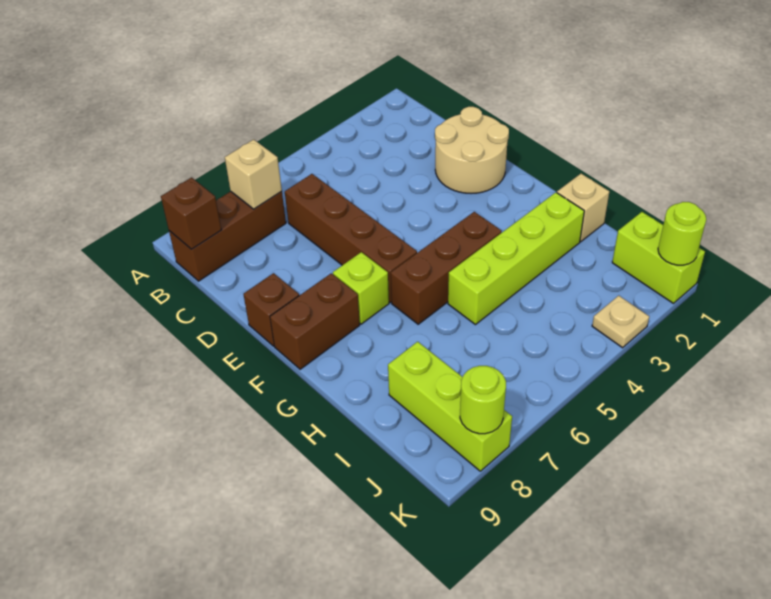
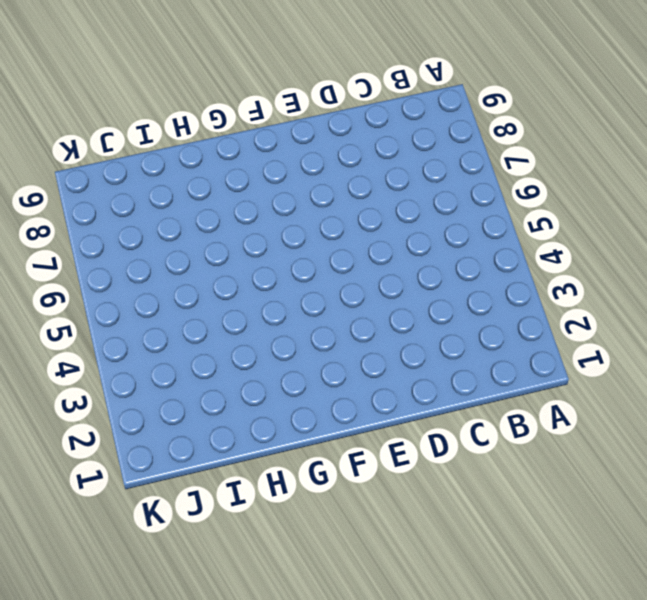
none -> brown brick B7:B9 level 1
none -> brown brick C6:F6 level 1
none -> tan round brick D1:E2 level 1

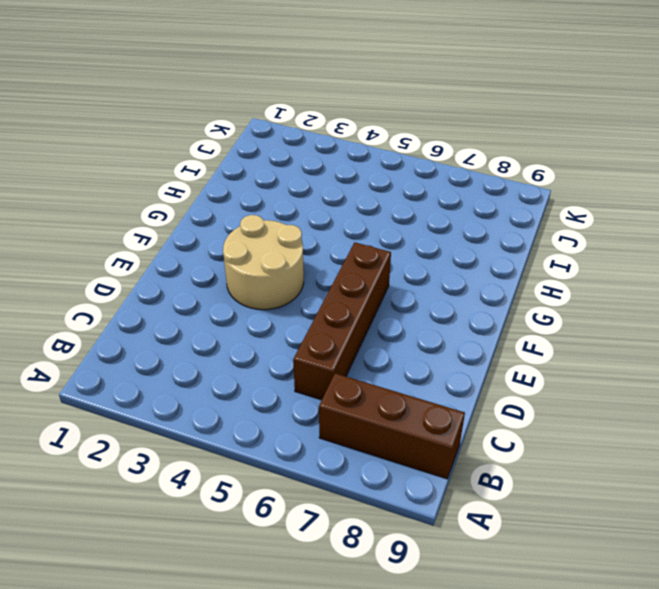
tan round brick E3:F4 level 1 -> tan round brick D1:E2 level 1
none -> brown brick E9 level 1
none -> lime brick F7 level 1
none -> brown brick F8:F9 level 1

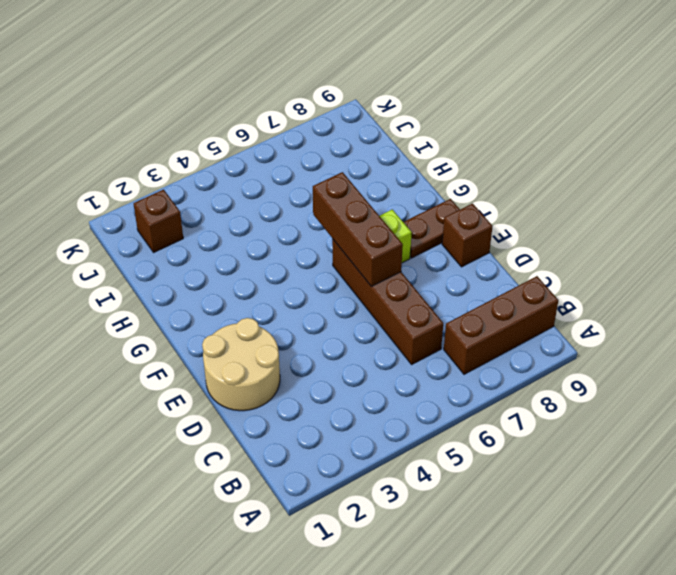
brown brick E6:G6 level 2 -> brown brick G4:G6 level 1
brown plate F8:F9 level 1 -> brown brick F8:F9 level 1
brown brick J2 level 1 -> brown brick B9 level 2
none -> tan brick H1 level 1
none -> lime brick H2:H5 level 1
none -> lime brick I8:K8 level 1

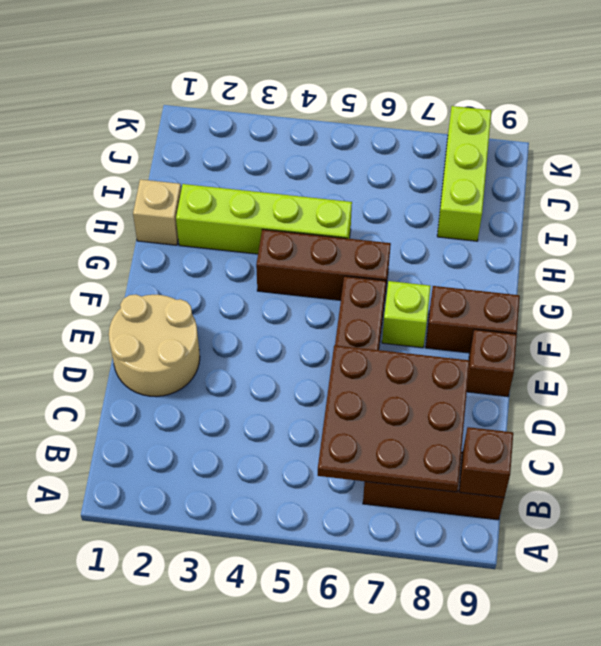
brown plate B6:D8 level 2 -> tan brick B7 level 2
none -> lime brick J1:K1 level 1
none -> tan plate K3 level 1
none -> lime round brick K1 level 2

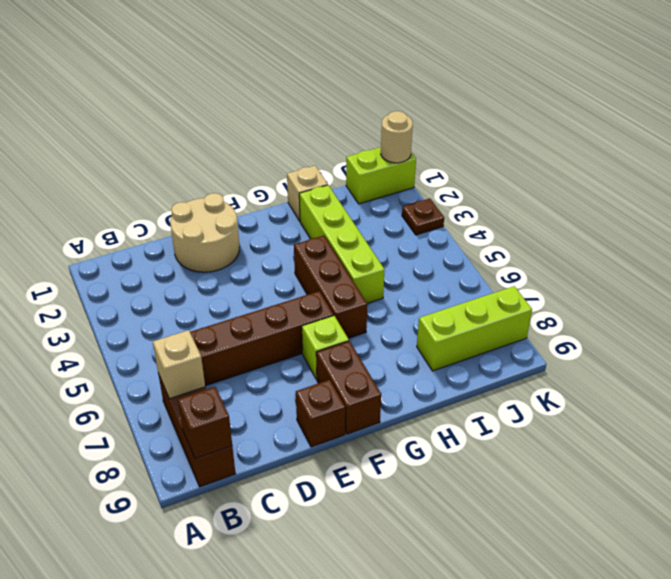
tan round brick K1 level 2 -> lime round brick K1 level 2
brown plate K3 level 1 -> tan plate K3 level 1
none -> lime round brick K8 level 2

